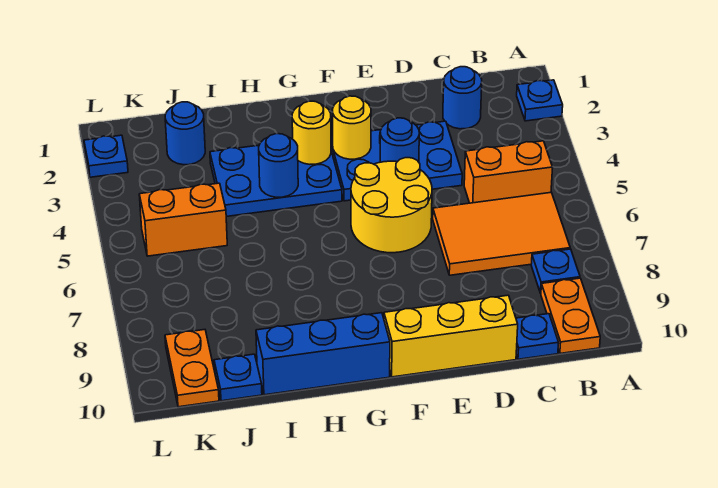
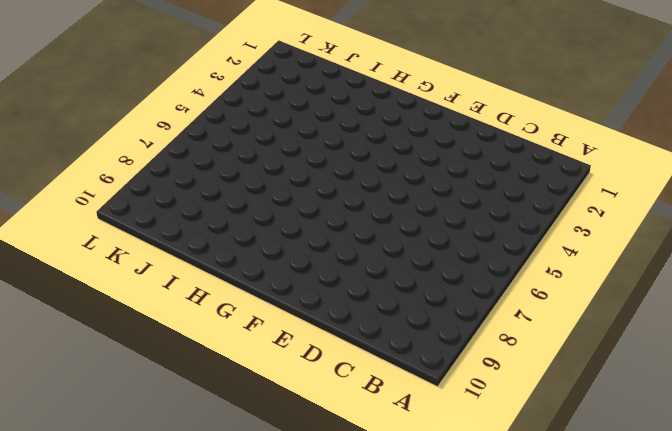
none -> blue plate A2 level 1
none -> orange brick B5:C5 level 1
none -> orange tile B6:D7 level 1

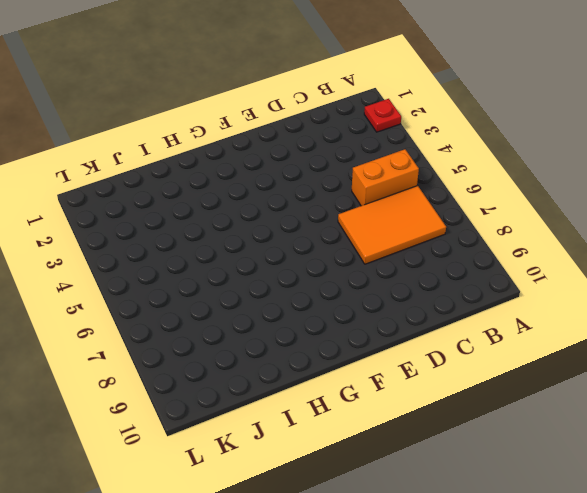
red plate A2 level 1 -> blue plate A2 level 1
none -> blue plate B8 level 1
none -> orange plate B9:B10 level 1
none -> blue round brick C2 level 1

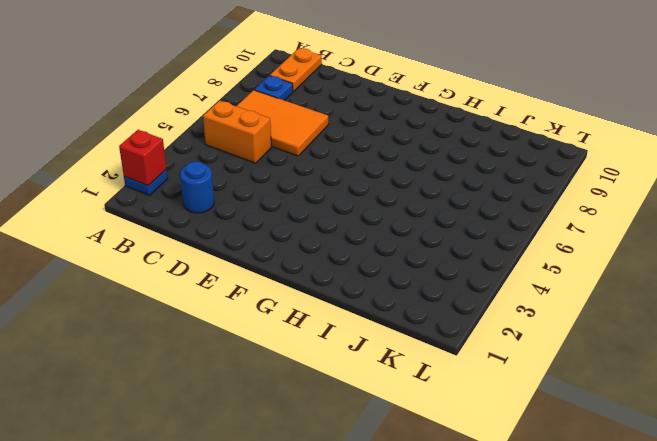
red brick A2 level 2 -> none
none -> blue plate C10 level 1
none -> blue plate D3:F4 level 1
none -> yellow brick D10:F10 level 1

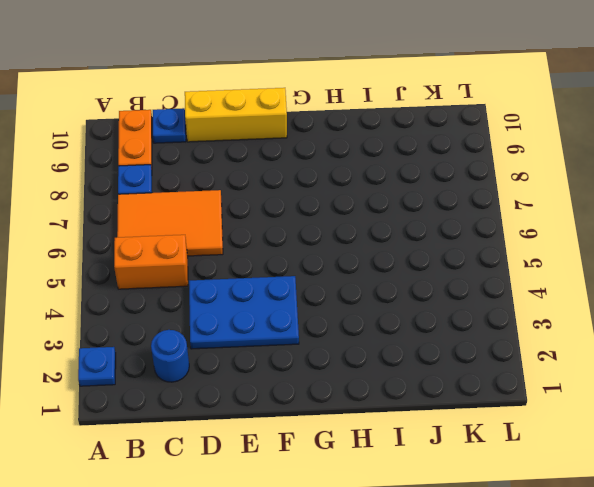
none -> yellow round brick E5:F6 level 1
none -> blue plate G3:I4 level 1
none -> blue brick G10:I10 level 1

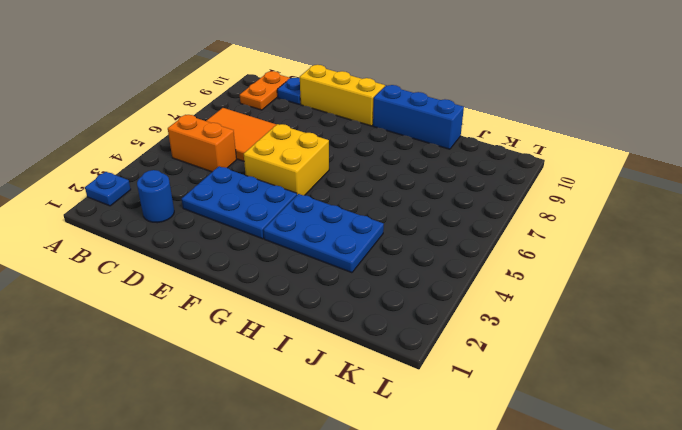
yellow brick E5:F6 level 1 -> yellow round brick E5:F6 level 1
none -> blue plate B8 level 1
none -> blue round brick J2 level 1
none -> orange brick J5:K5 level 1

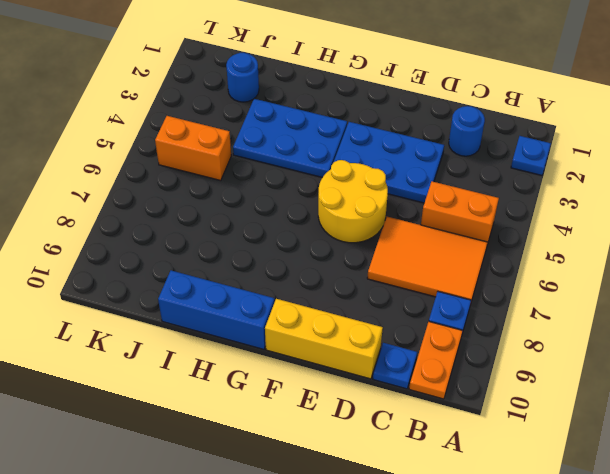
none -> blue plate J10 level 1
none -> orange plate K9:K10 level 1
none -> blue plate L2 level 1

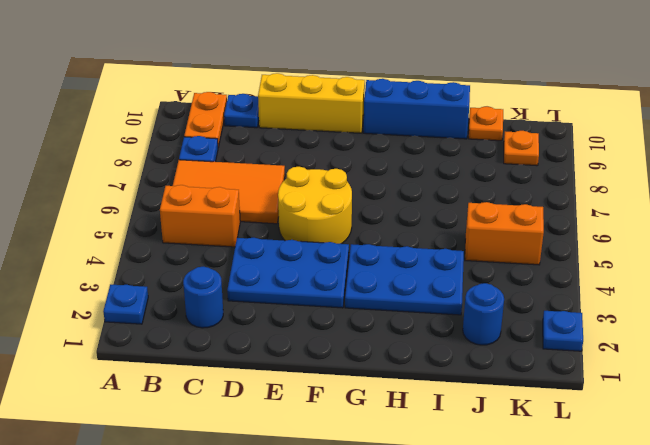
orange plate J10 level 1 -> blue plate J10 level 1
orange plate K9 level 1 -> orange plate K9:K10 level 1
none -> blue round brick E4 level 2
none -> yellow round brick F3 level 2
none -> yellow round brick G3 level 2

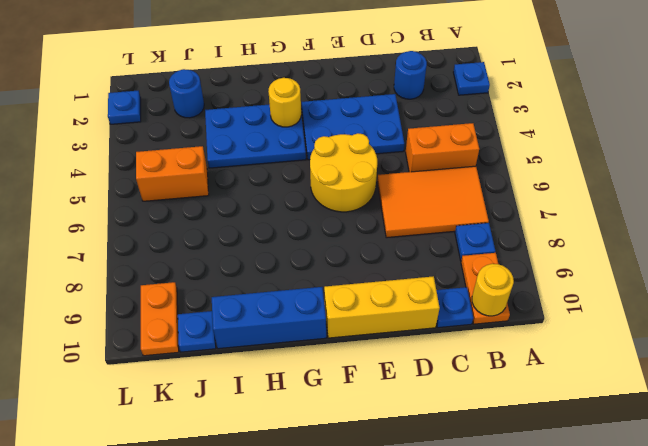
yellow round brick B10 level 2 -> yellow round brick F3 level 2
none -> blue round brick E4 level 2
none -> blue round brick H4 level 2

